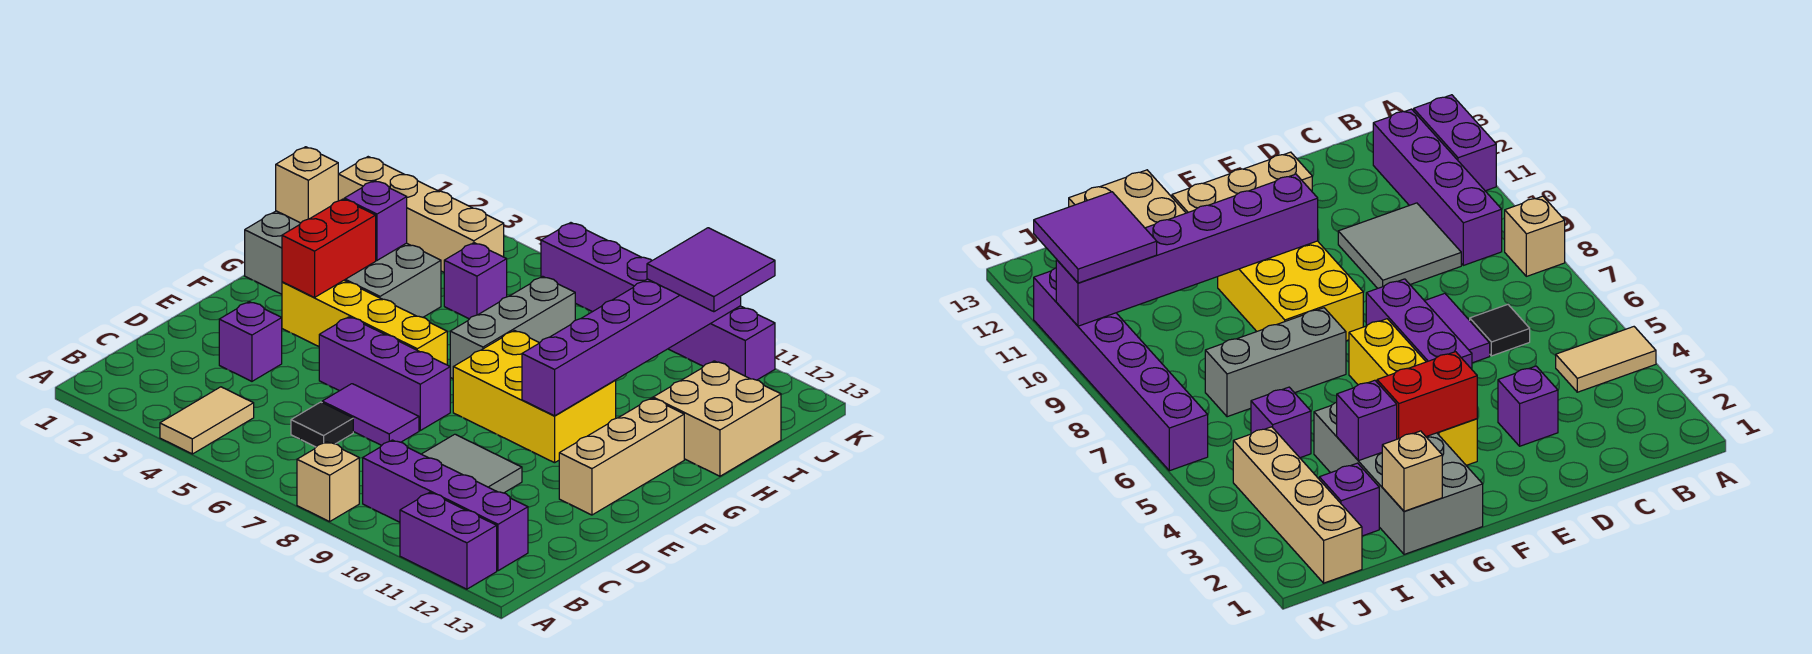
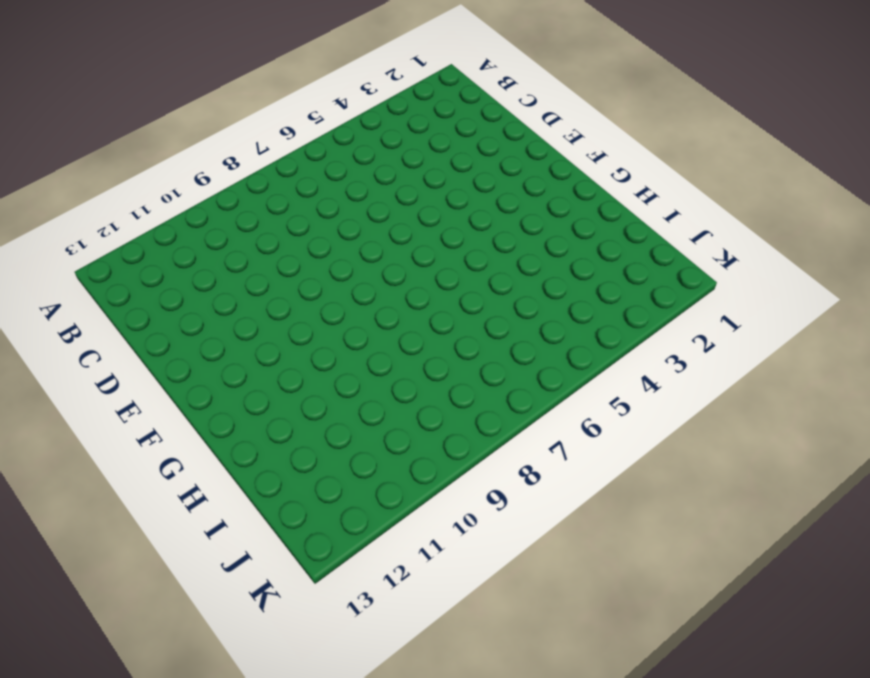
none -> tan tile A4:B4 level 1
none -> tan brick A8 level 1
none -> purple brick A11:A12 level 1

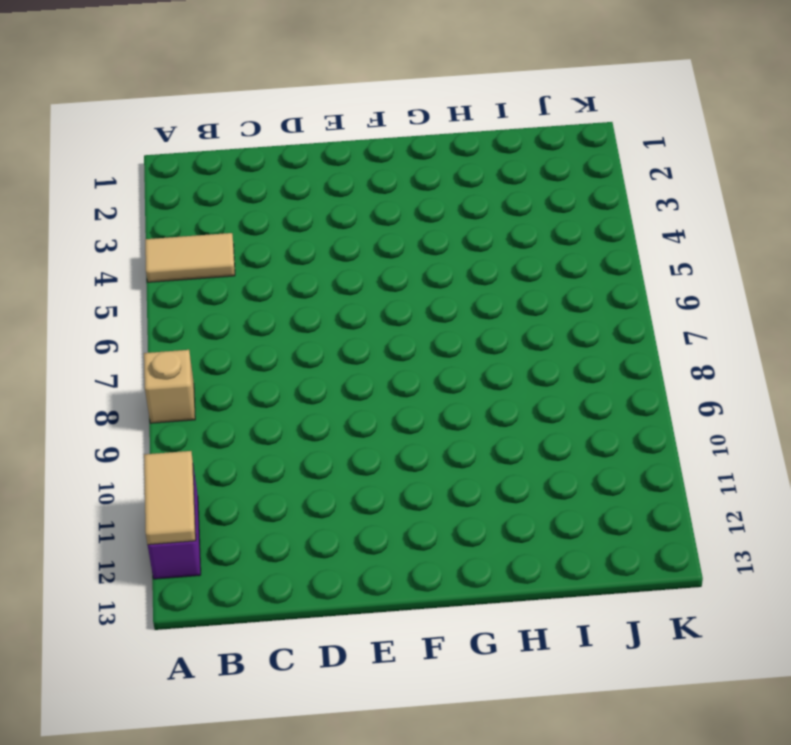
tan tile A11:A12 level 2 -> none
none -> purple brick B9:B12 level 1
none -> black tile C6 level 1
none -> grey tile C9:D10 level 1

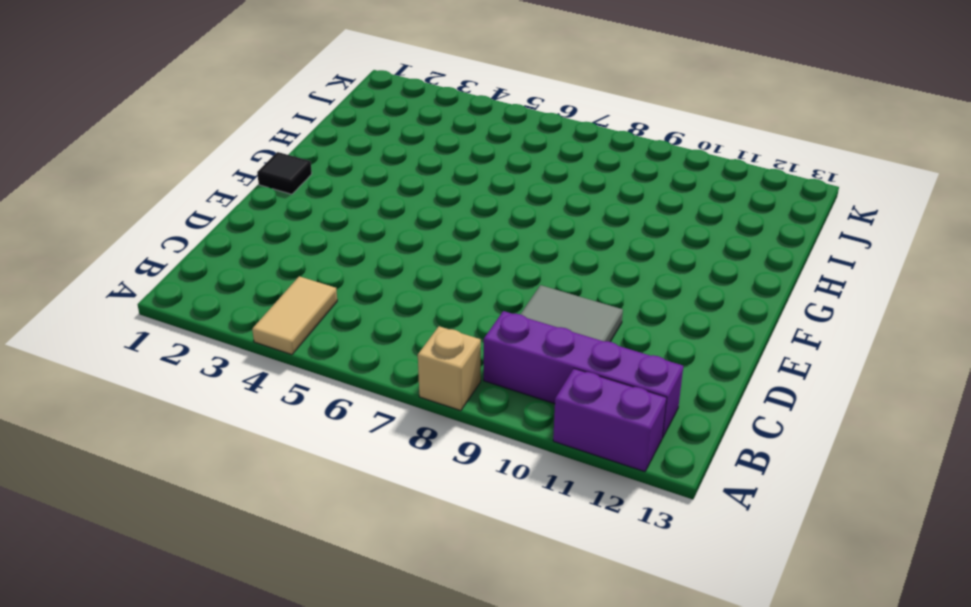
black tile F1 level 1 -> black tile C6 level 1
none -> purple brick D3 level 1
none -> purple tile D6:D7 level 1
none -> purple brick E5:E7 level 1

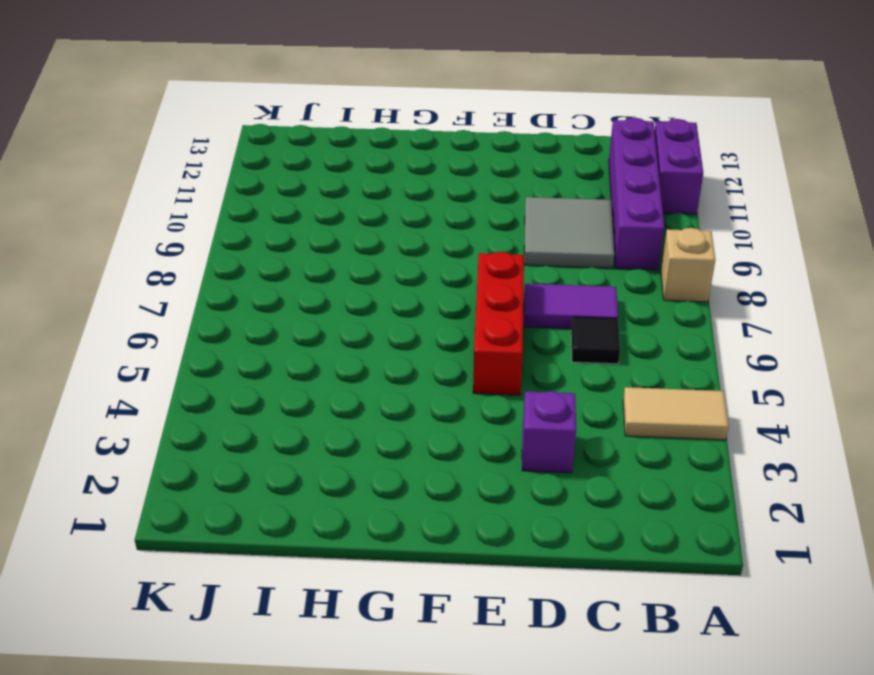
purple tile C7:D7 level 1 -> purple tile D6:D7 level 1
red brick E5:E7 level 1 -> purple brick E5:E7 level 1
none -> tan brick E12:G12 level 1
none -> yellow brick F3:F6 level 1
none -> yellow brick F8:G10 level 1

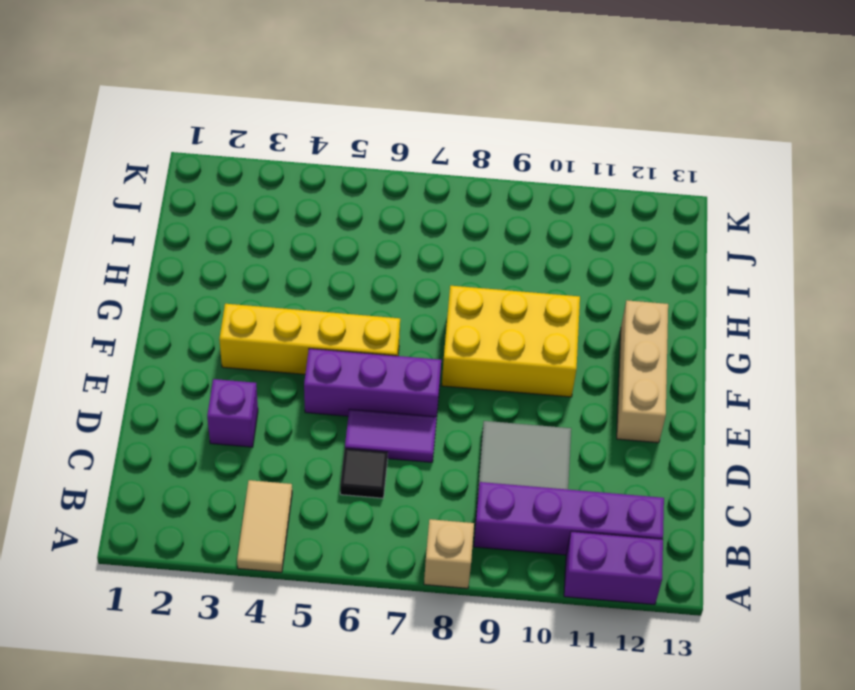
none -> grey brick G1:H4 level 1
none -> grey brick G7:I7 level 1
none -> tan brick H12:I13 level 1

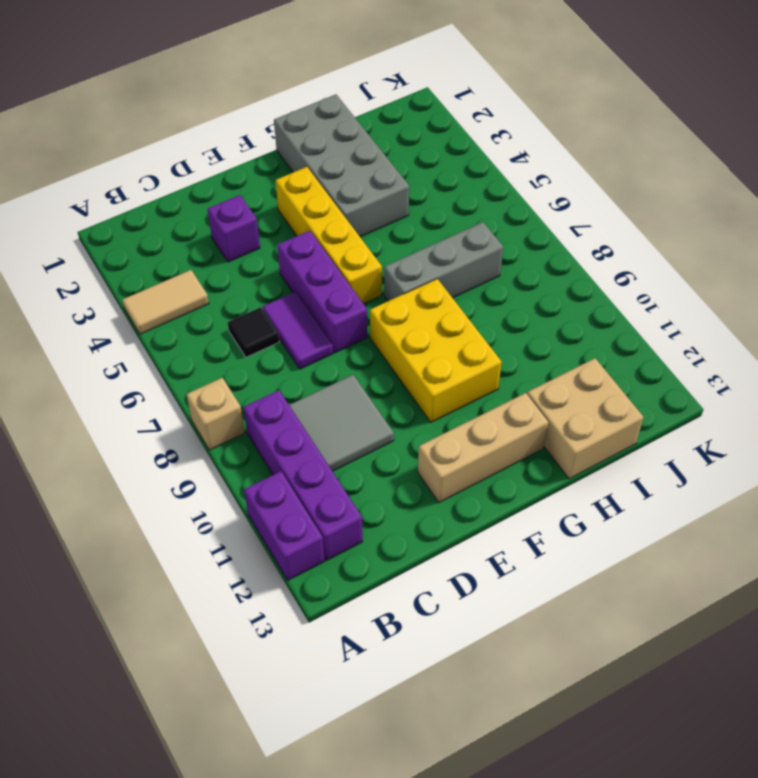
none -> purple brick I2 level 1
none -> purple brick I5 level 1
none -> tan brick J1:J4 level 1

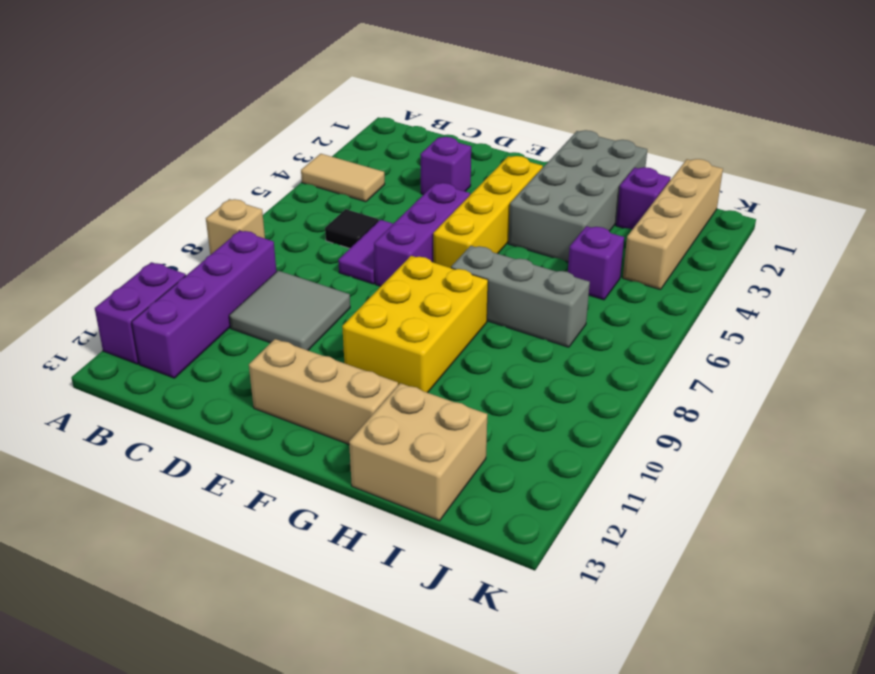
none -> purple brick K6:K11 level 1
none -> red brick F3:G3 level 2
none -> purple brick F10:K10 level 2

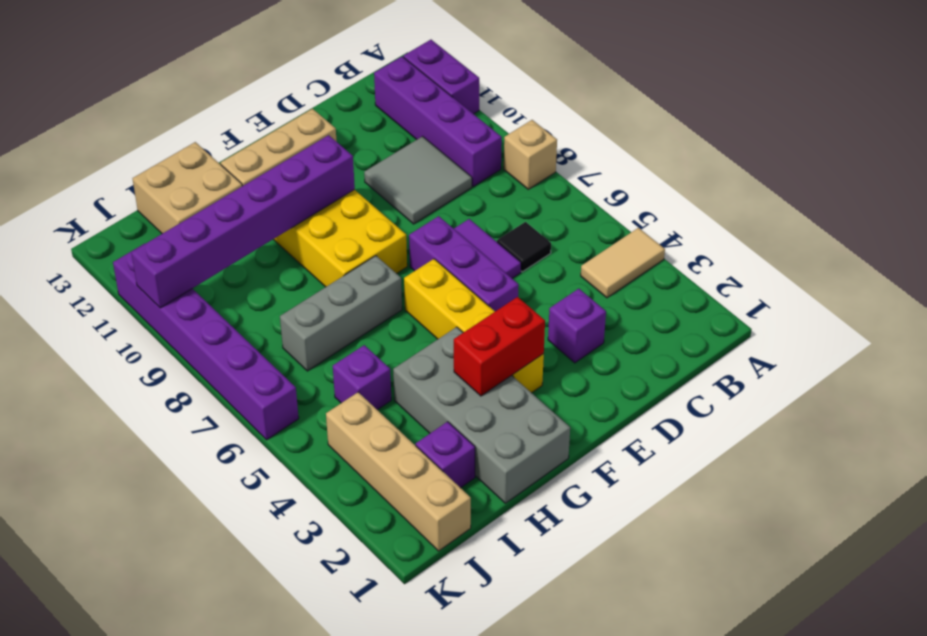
none -> tan brick H1 level 2
none -> purple brick H3 level 2
none -> purple tile J10:K11 level 3

